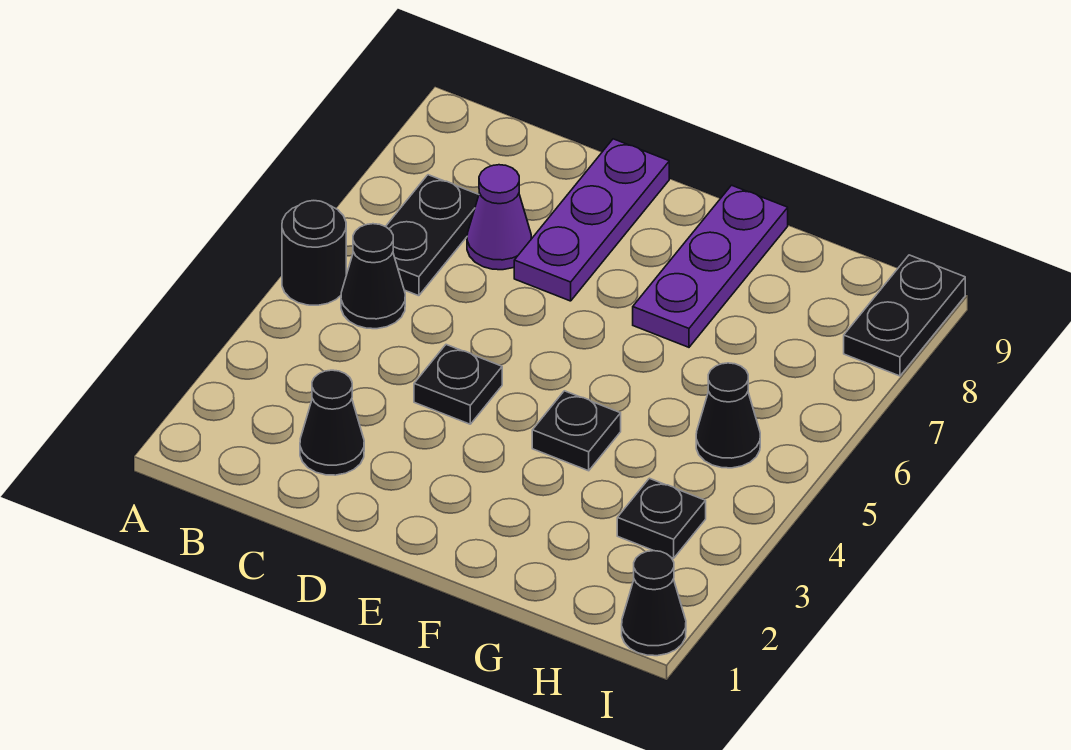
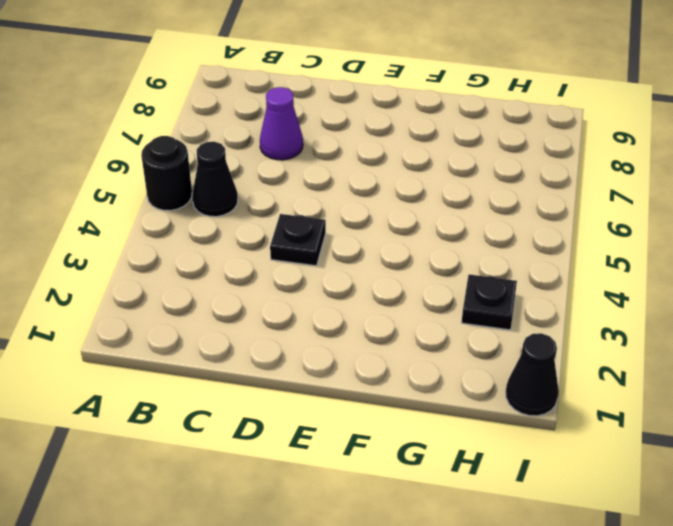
none -> black plate B6:B7 level 1
none -> black cone C2 level 1
none -> purple plate D7:D9 level 1

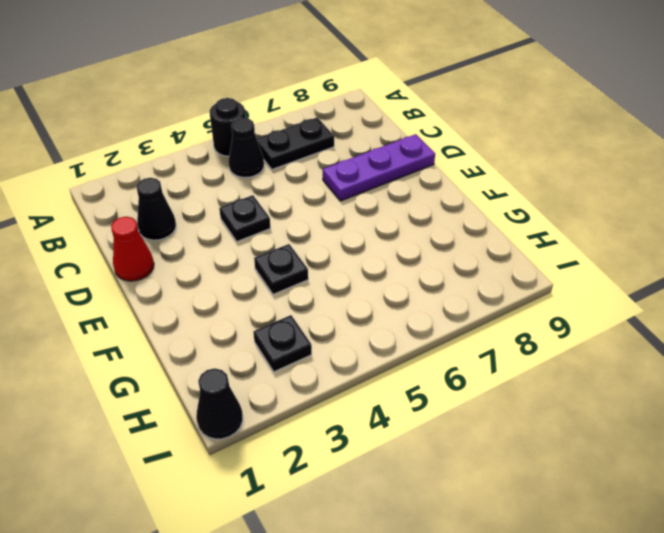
red cone D1 level 1 -> none
none -> purple cone C7 level 1
none -> purple plate F7:F9 level 1
none -> black cone H5 level 1

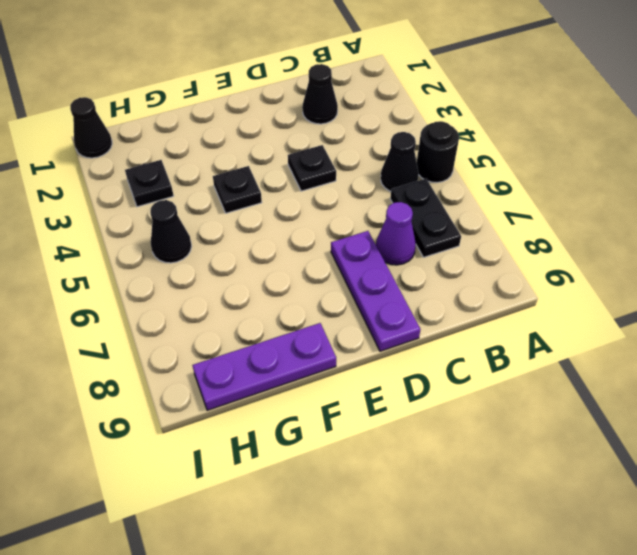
purple plate F9:H9 level 1 -> purple plate F7:F9 level 1
none -> black plate I8:I9 level 1

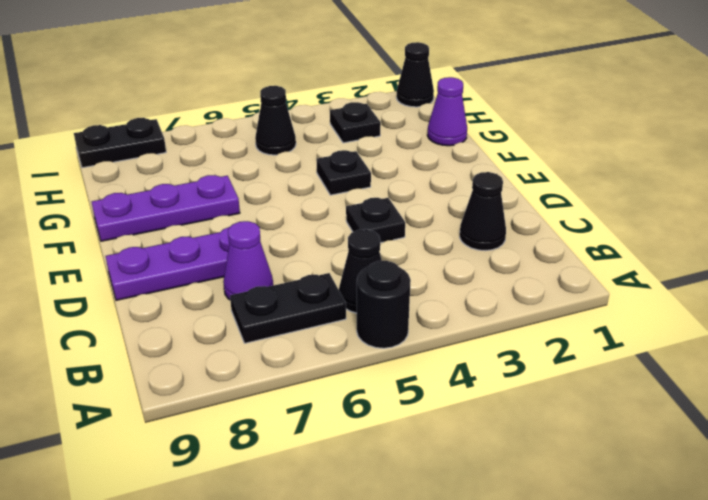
purple cone G1 level 1 -> none

